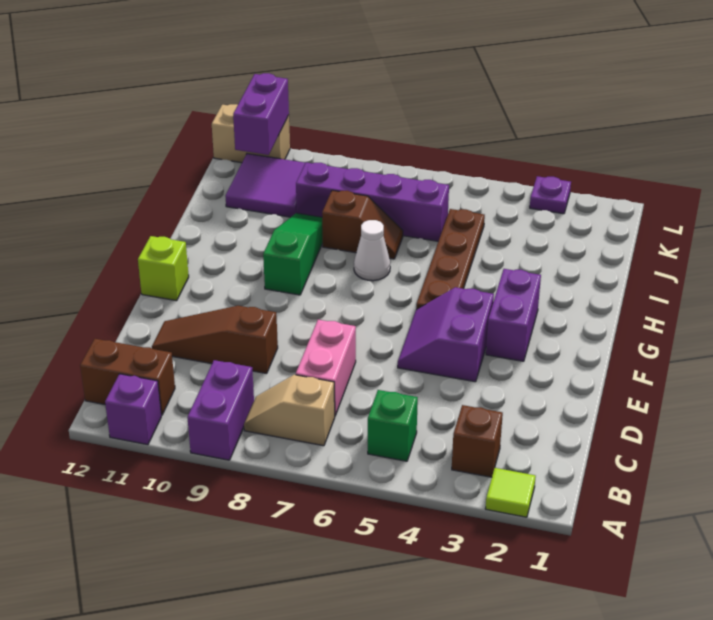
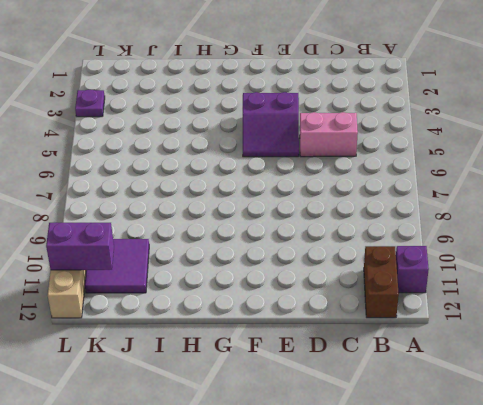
pink brick C5:D5 level 1 -> pink brick C7:D7 level 1
none -> lime tile A2 level 1
none -> purple brick A9:B9 level 1
none -> brown brick B3 level 1

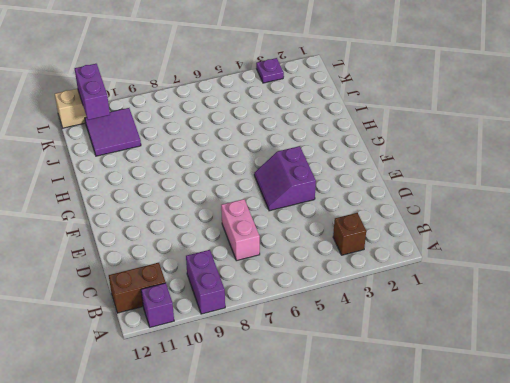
none -> lime tile A2 level 1
none -> green brick B5 level 1
none -> tan slope B7:B8 level 1 top 7

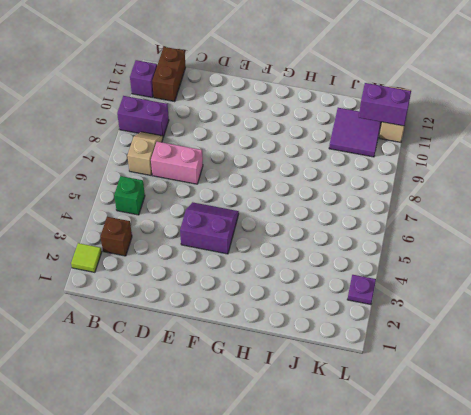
none -> brown slope D9:D11 level 1 top 9
none -> purple brick F3:G3 level 1
none -> lime brick F12 level 1

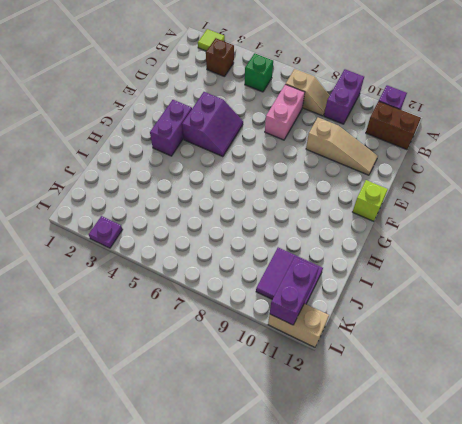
tan slope D9:D11 level 1 top 9 -> brown slope D9:D11 level 1 top 9
none -> brown plate G5:J5 level 1
none -> green slope G9:I9 level 1 top G
none -> white cone H7 level 1

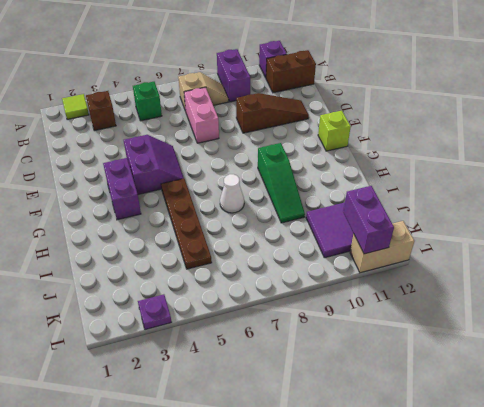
none -> brown slope I7:I8 level 1 top 8
none -> purple brick J6:J9 level 1

